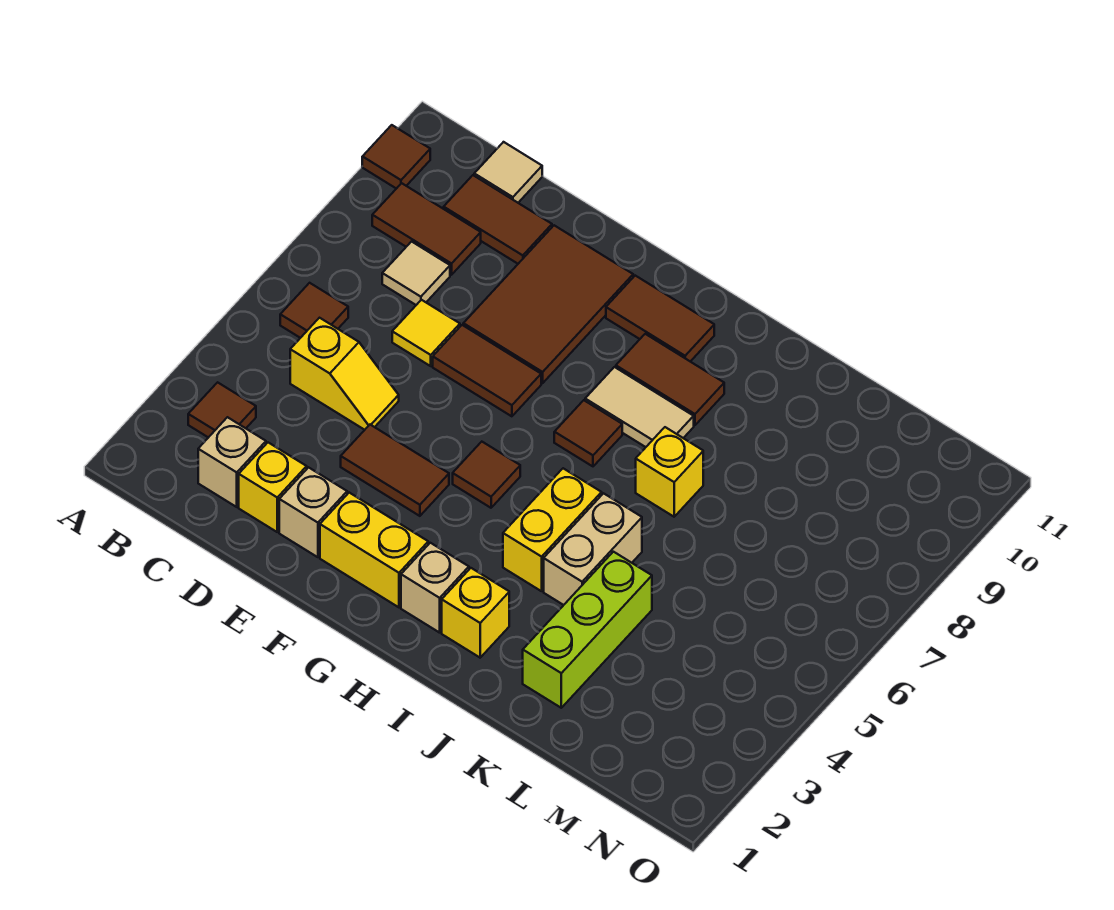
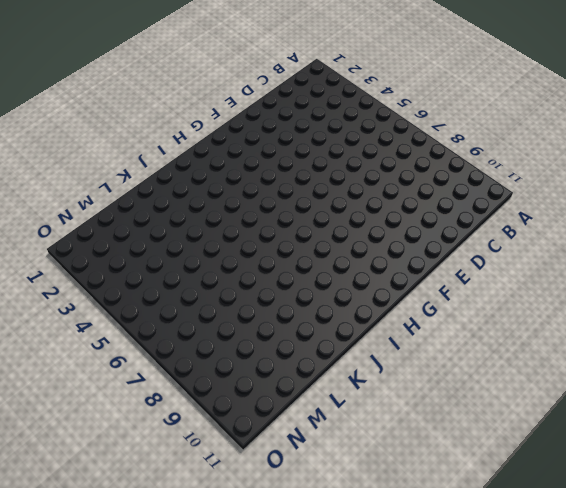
none -> brown tile A10 level 1
none -> brown tile B3 level 1
none -> brown tile B6 level 1

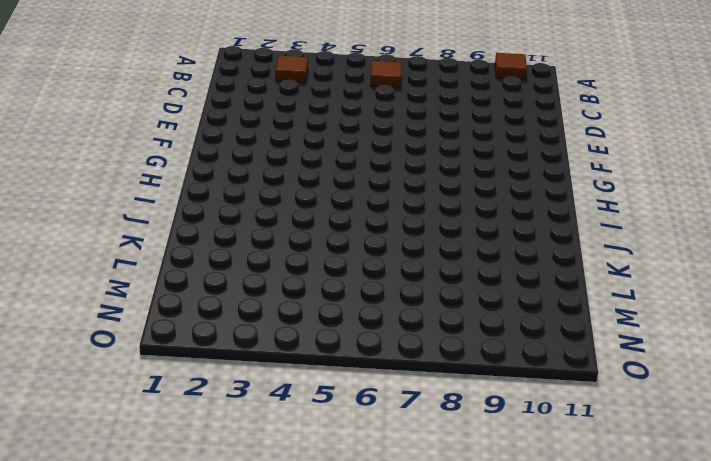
none -> brown tile B9:C9 level 1
none -> tan brick C2 level 1
none -> yellow slope C5:D5 level 1 top C

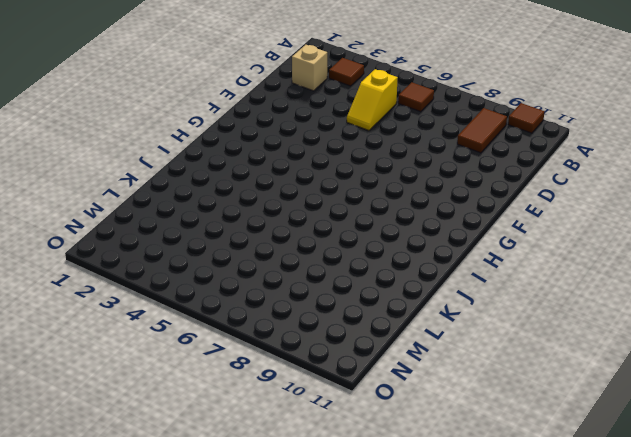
none -> tan tile C8 level 1
none -> brown tile C10:D10 level 1
none -> tan tile C11 level 1

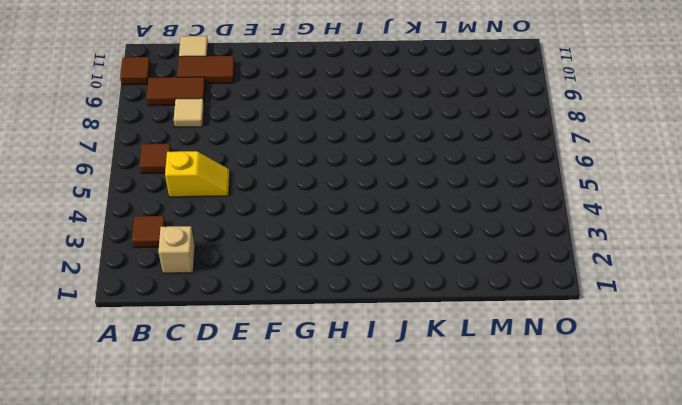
none -> yellow brick D2 level 1
none -> yellow tile D7 level 1
none -> tan brick E2 level 1

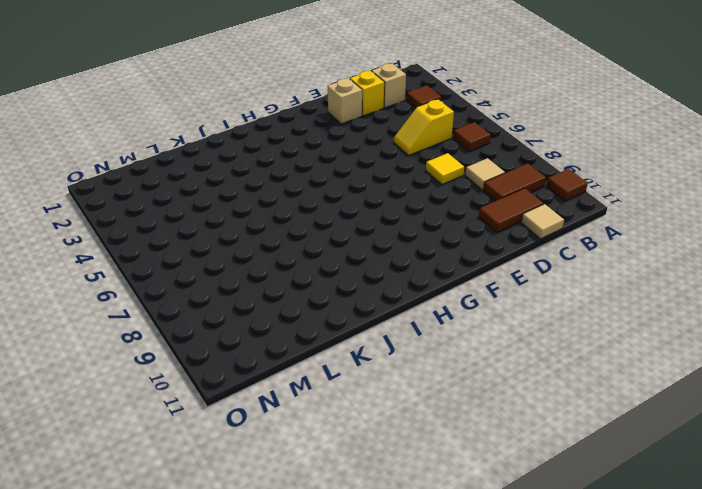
none -> brown tile E4:F4 level 1
none -> brown tile E7:F7 level 1
none -> brown tile E8:F10 level 1

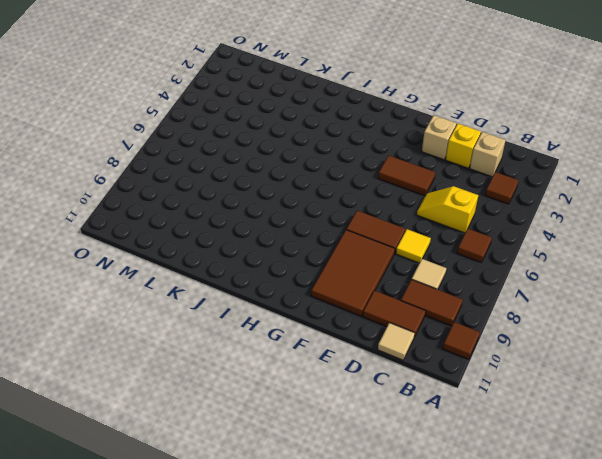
none -> yellow brick F2:G2 level 1
none -> brown tile G5 level 1
none -> brown tile G10:H10 level 1

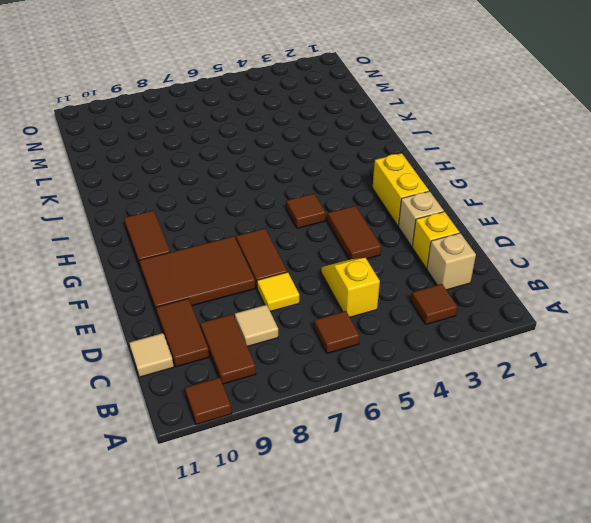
none -> tan brick H2 level 1
none -> brown tile H7 level 1
none -> tan tile H8:I8 level 1

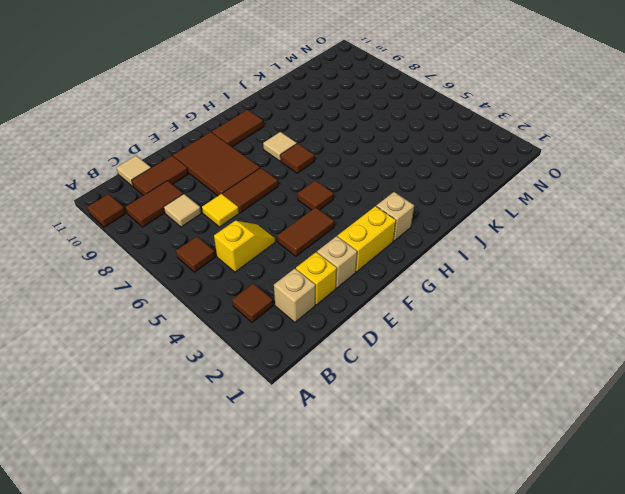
tan tile H8 level 1 -> tan tile H8:I8 level 1
none -> brown tile H9:I9 level 1
none -> yellow brick I2 level 1
none -> yellow brick I4:I5 level 1

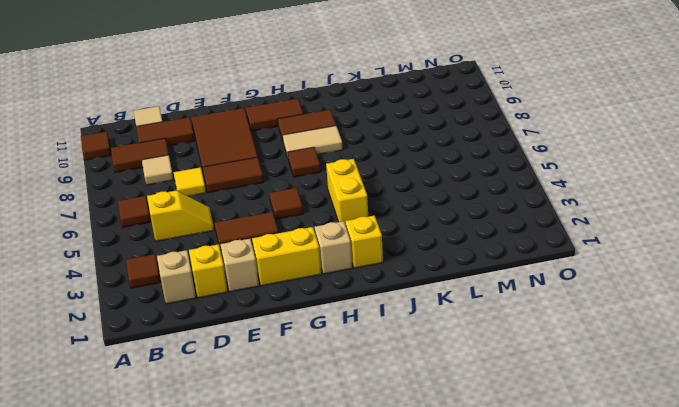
none -> tan brick J4:J5 level 1
none -> yellow brick J7 level 1
none -> lime brick K2:K4 level 1

